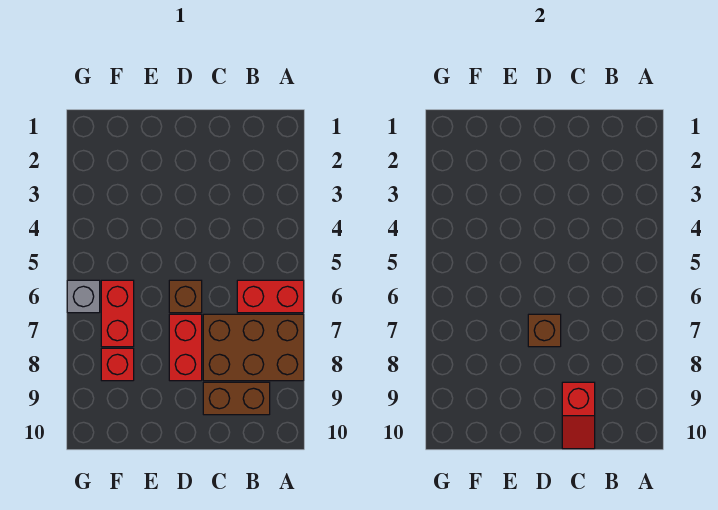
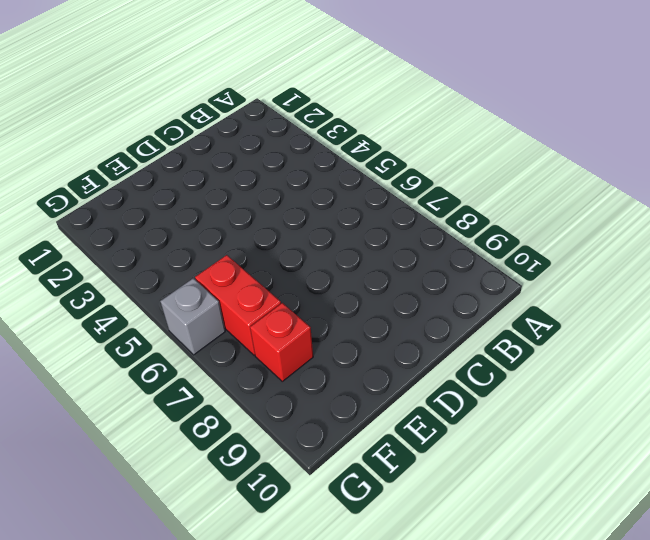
none -> red brick A6:B6 level 1
none -> brown brick A7:C8 level 1

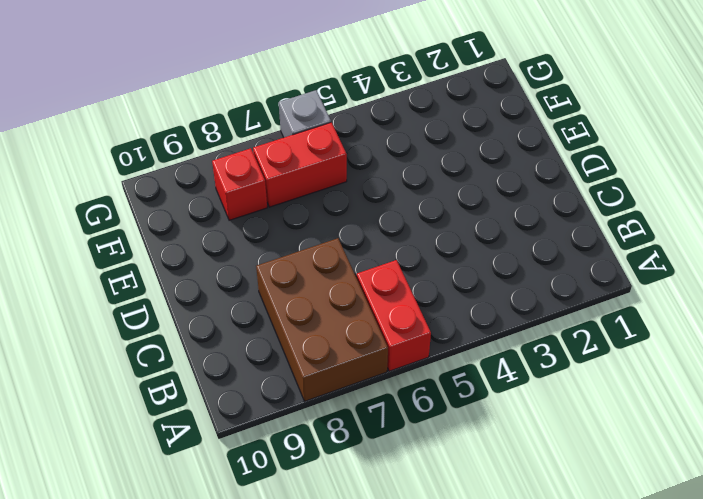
none -> brown brick B9:C9 level 1
none -> brown brick D6 level 1

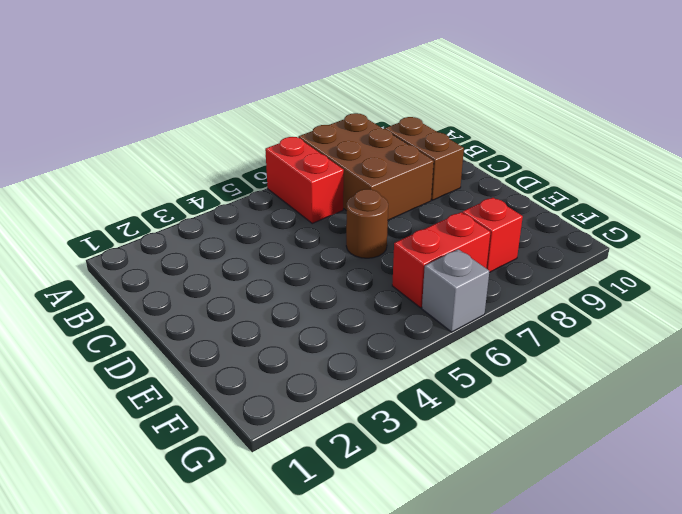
brown round brick D6 level 1 -> brown brick D6 level 1
none -> red brick D7:D8 level 1
none -> red slope C9:C10 level 2 top 9

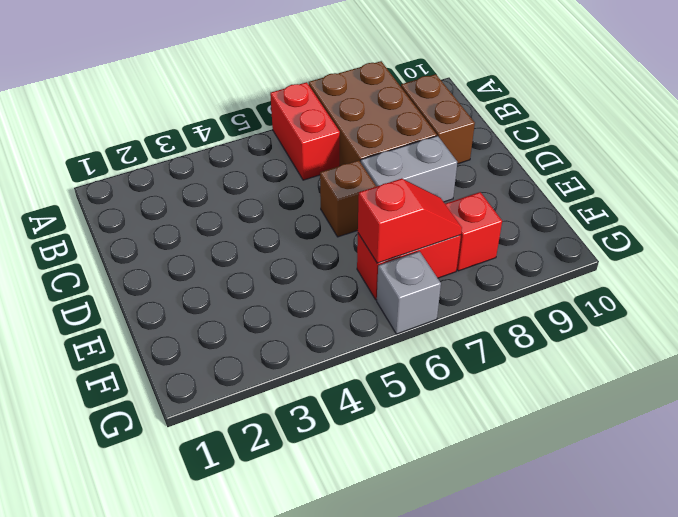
grey brick D7:D8 level 1 -> red brick D7:D8 level 1
red slope F6:F7 level 2 top 6 -> red slope C9:C10 level 2 top 9
none -> brown brick D7 level 2

